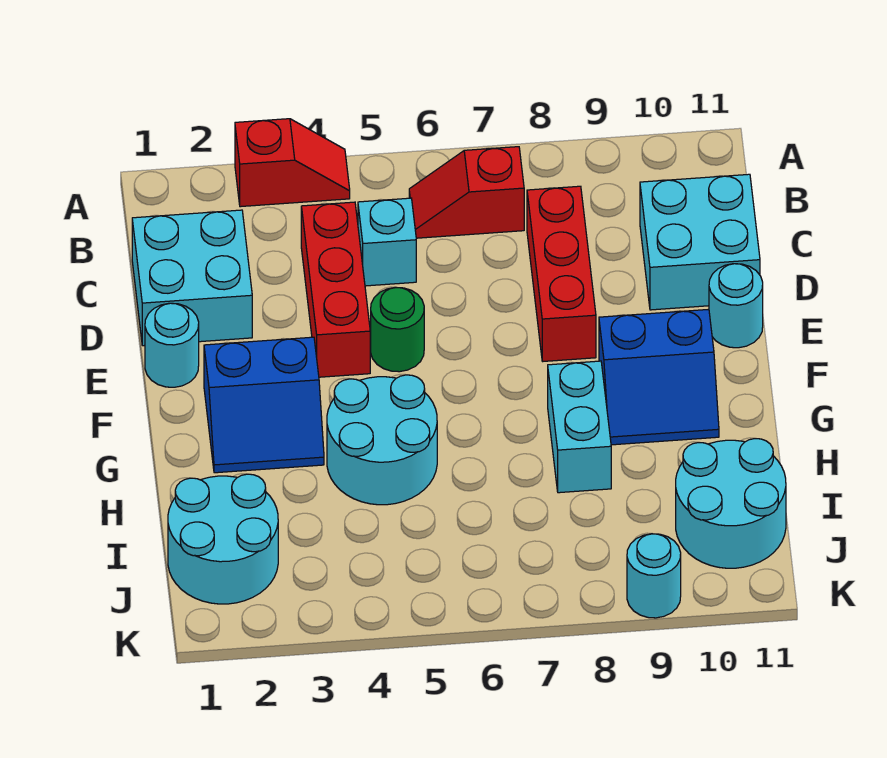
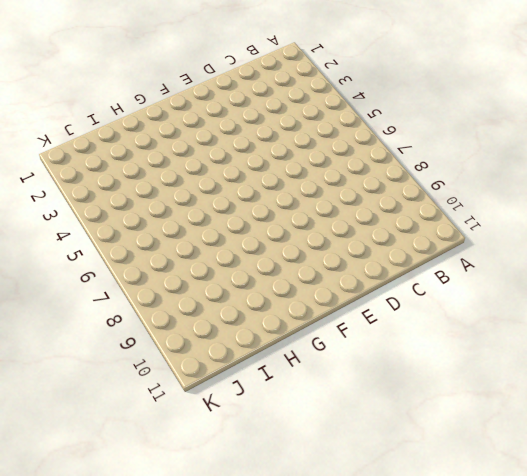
none -> red slope A3:A4 level 1 top 3
none -> red slope B6:B7 level 1 top 7
none -> cyan brick C1:D2 level 1

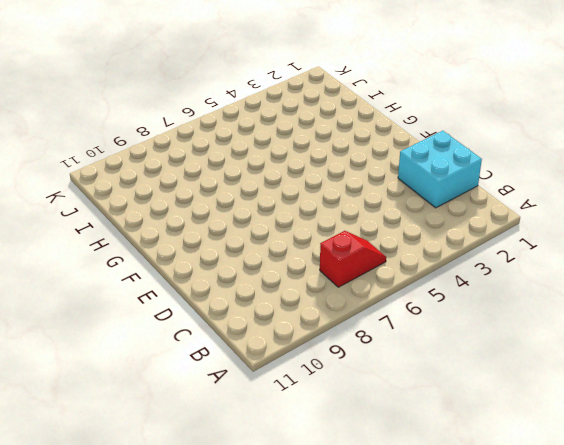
none -> red slope A3:A4 level 1 top 3
none -> red brick C4:E4 level 1
none -> cyan brick C5 level 1

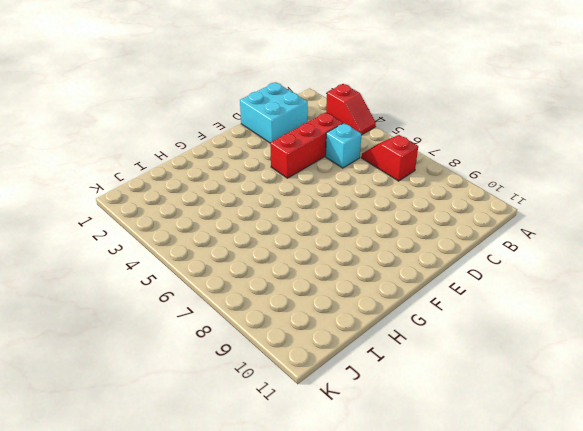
none -> red brick C8:E8 level 1
none -> cyan brick C10:D11 level 1
none -> cyan round brick E1 level 1

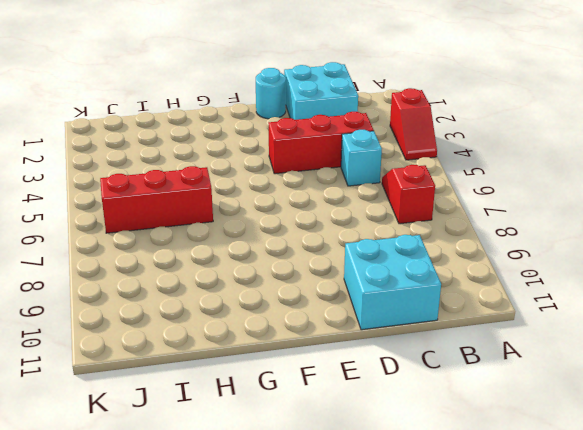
red brick H6:J6 level 1 -> red brick C8:E8 level 1
none -> green round brick E5 level 1
none -> cyan round brick E11 level 1
none -> blue slope F2:G3 level 1 top F

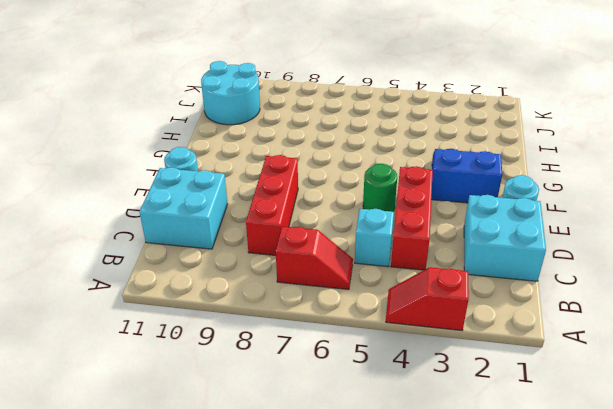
none -> blue slope F9:G10 level 1 top F
none -> cyan round brick G4:H5 level 1
none -> cyan brick G8:H8 level 1

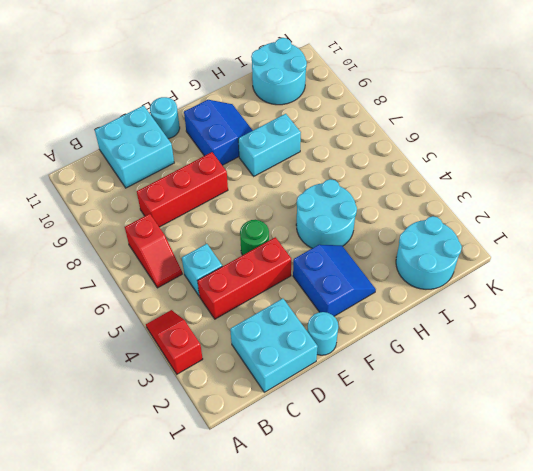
none -> cyan round brick K9 level 1

